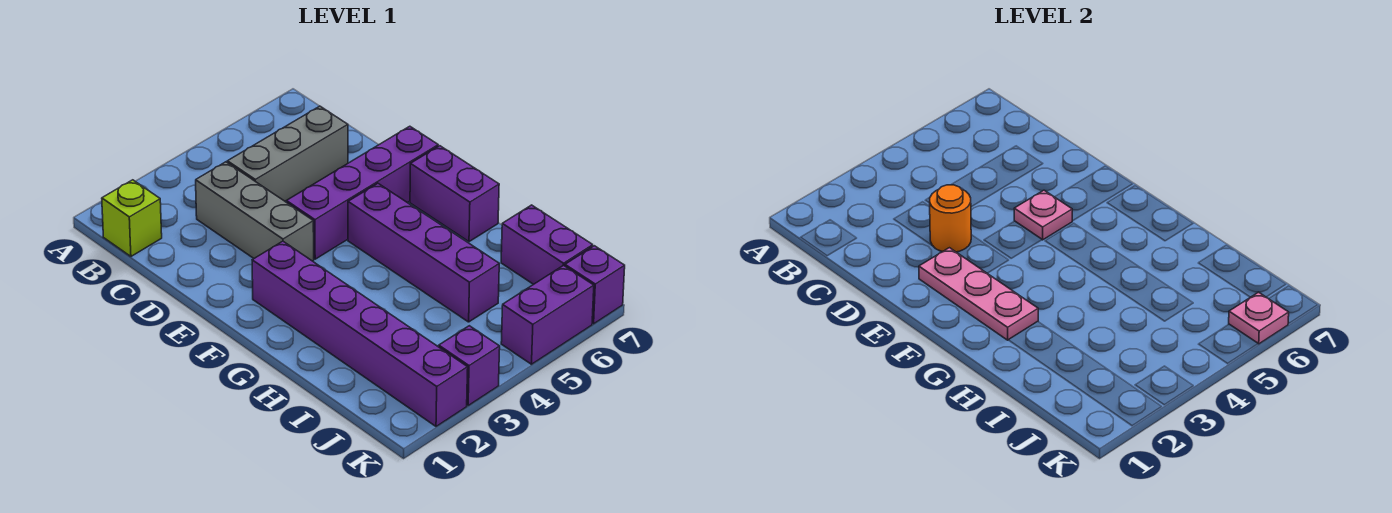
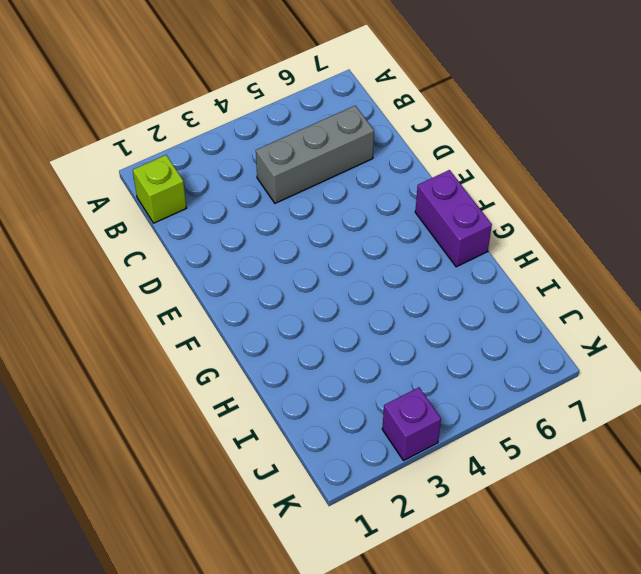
none -> grey brick C3:E3 level 1
none -> purple brick E4:E7 level 1
none -> purple brick F2:K2 level 1

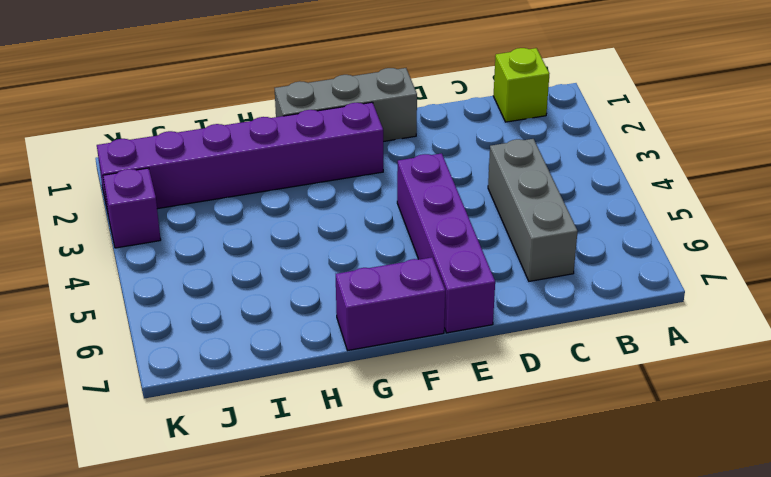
grey brick E1:G1 level 1 -> grey brick C3:E3 level 1
none -> purple brick F5:I5 level 1
none -> purple brick I7:J7 level 1
none -> purple brick K5:K6 level 1

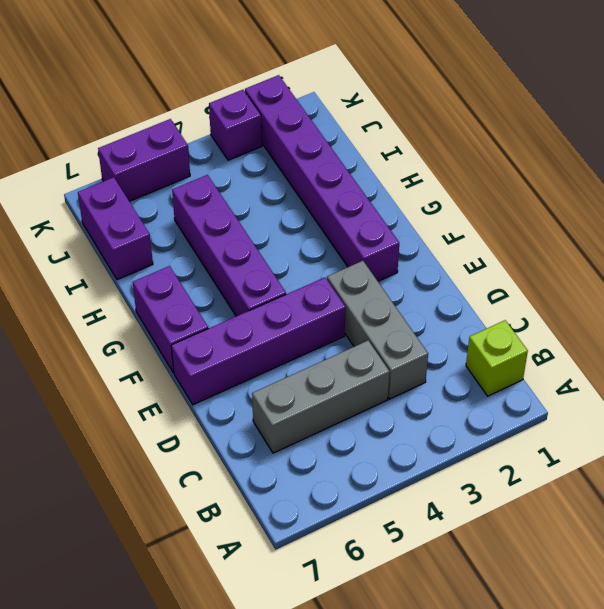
none -> purple brick K7 level 1
none -> orange round brick D3 level 2
none -> pink plate E2:G2 level 2

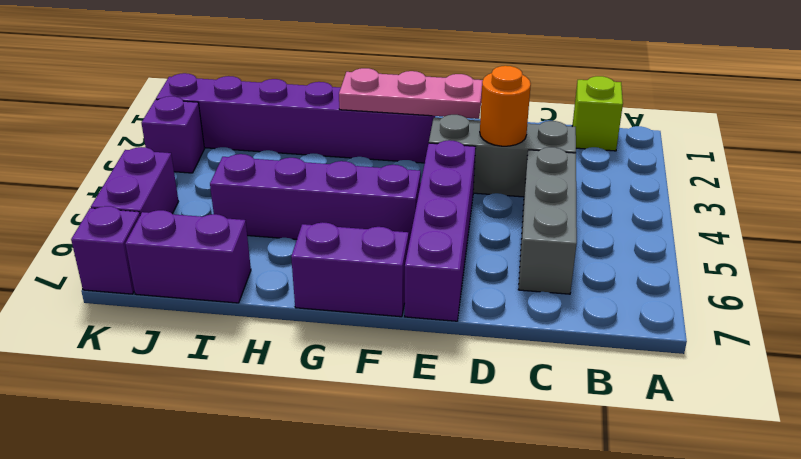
none -> pink plate E5 level 2
none -> pink plate K6 level 2

